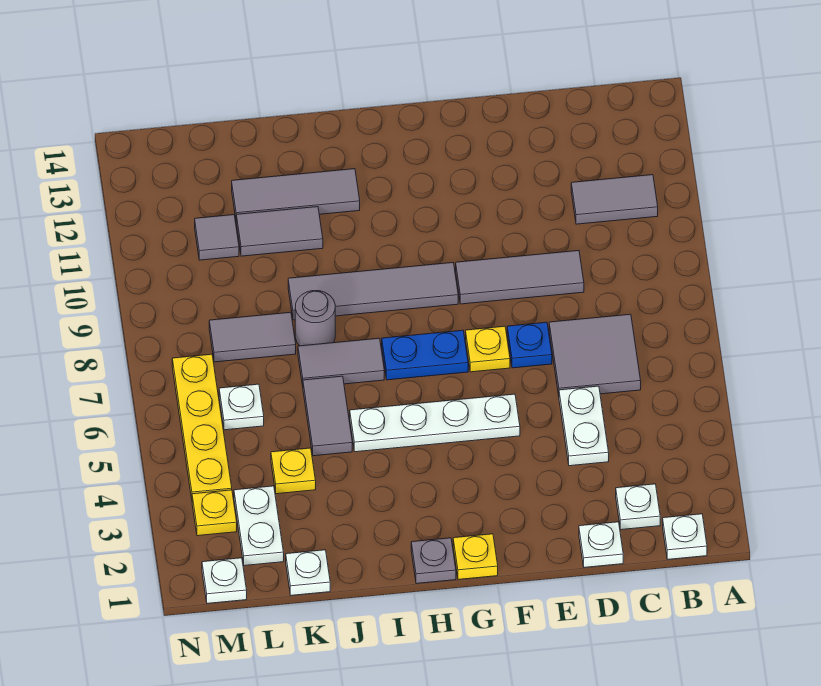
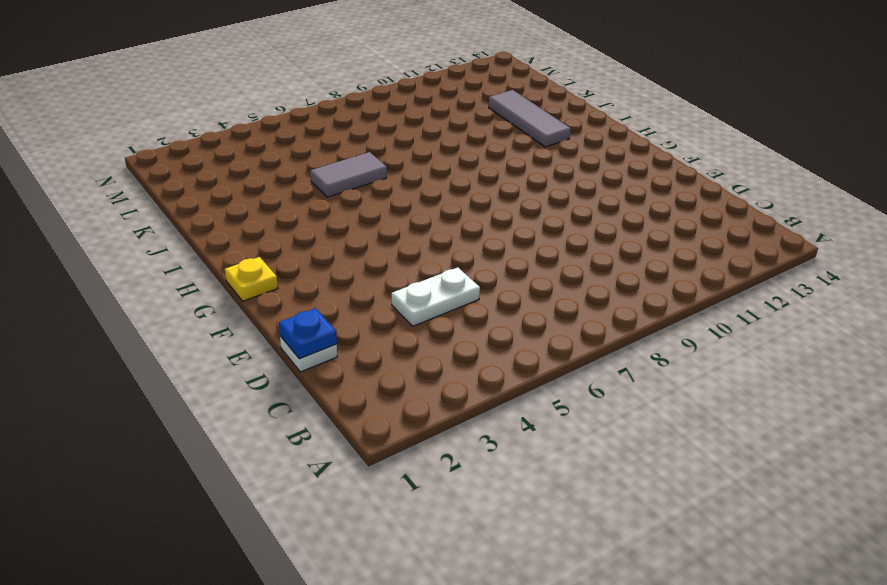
blue plate D1 level 2 -> blue plate E7 level 1
none -> white plate B1 level 1
none -> grey tile B11:C11 level 1
none -> white plate C2 level 1

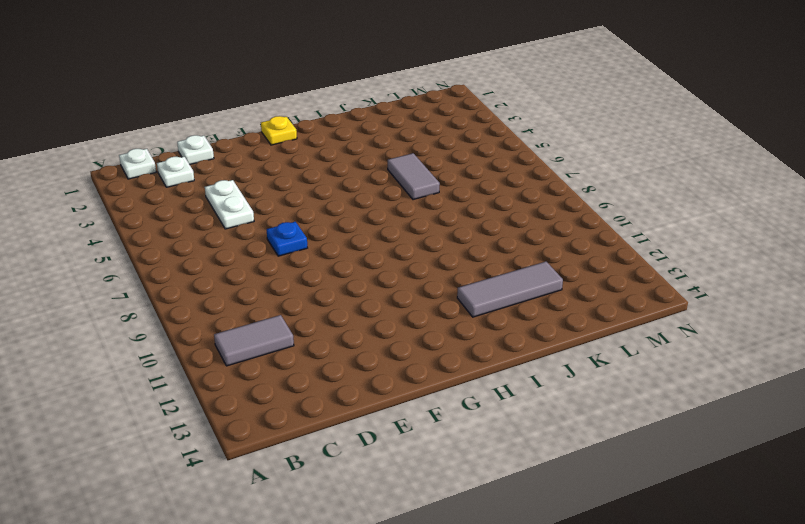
none -> grey tile C6:D7 level 1
none -> grey tile D9:F9 level 1
none -> white plate F5:I5 level 1

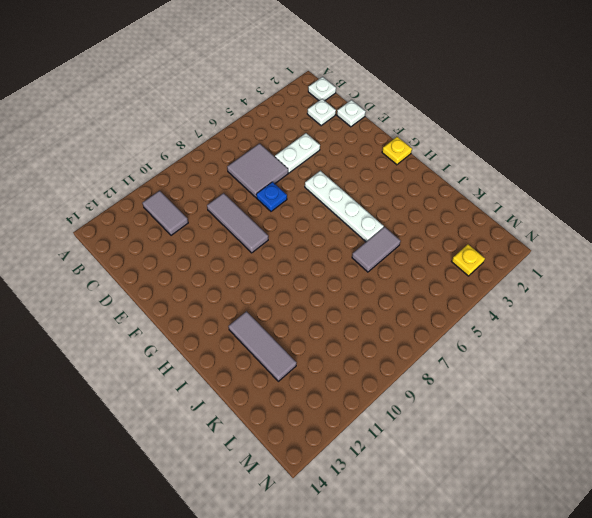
none -> yellow plate F7 level 1
none -> blue plate G7:H7 level 1
none -> grey tile G9:J9 level 1

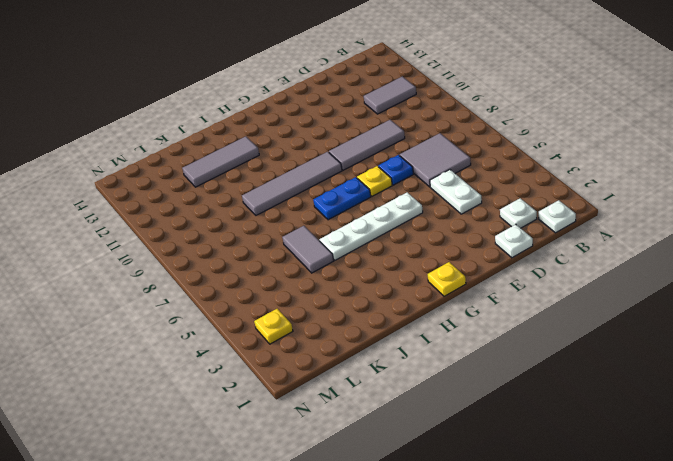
none -> grey plate H1 level 1
none -> grey tile I7:J7 level 1
none -> grey round brick J8 level 1

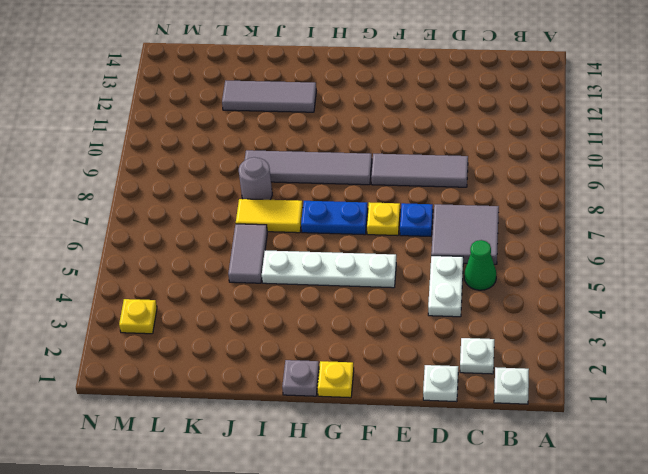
green cone C5 level 1 -> none
yellow tile I7:J7 level 1 -> grey tile I7:J7 level 1
none -> grey tile B11:C11 level 1
none -> grey tile J11:K11 level 1
none -> white plate K1 level 1

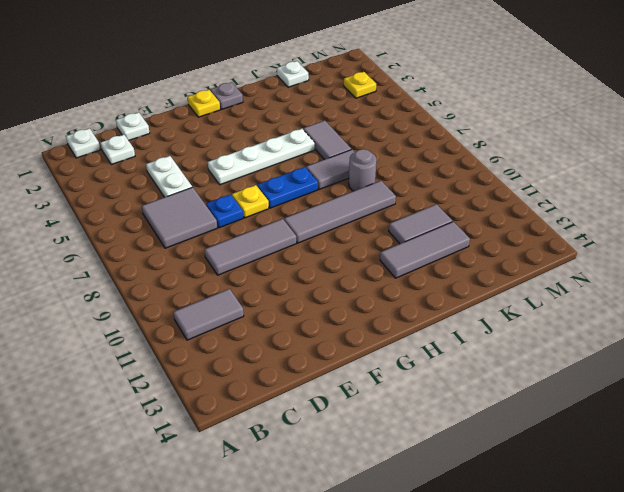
none -> yellow plate K4 level 1
none -> grey tile K8:L8 level 1
none -> white plate L2:L3 level 1

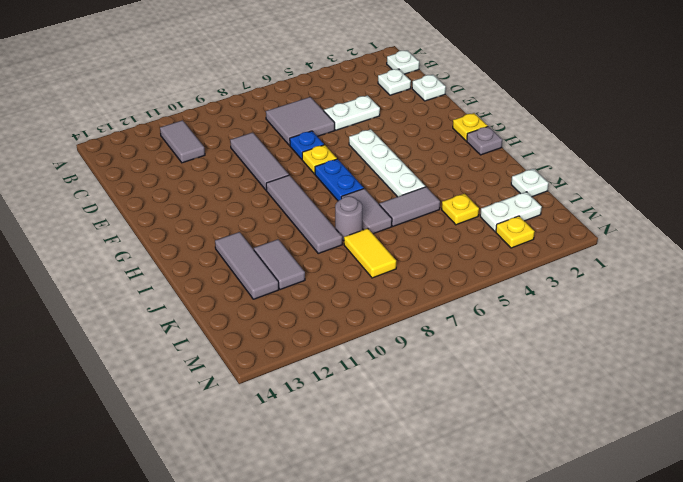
yellow tile K8:L8 level 1 -> grey tile K8:L8 level 1
none -> white plate L6 level 1
none -> grey tile L11 level 1
none -> white plate M1 level 1

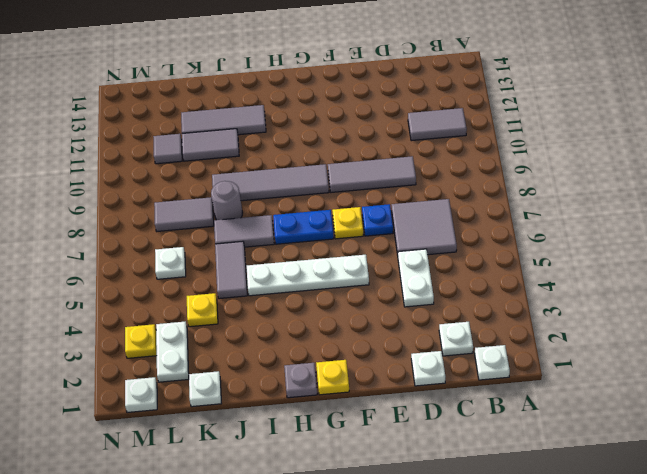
none -> yellow plate M4:M7 level 1

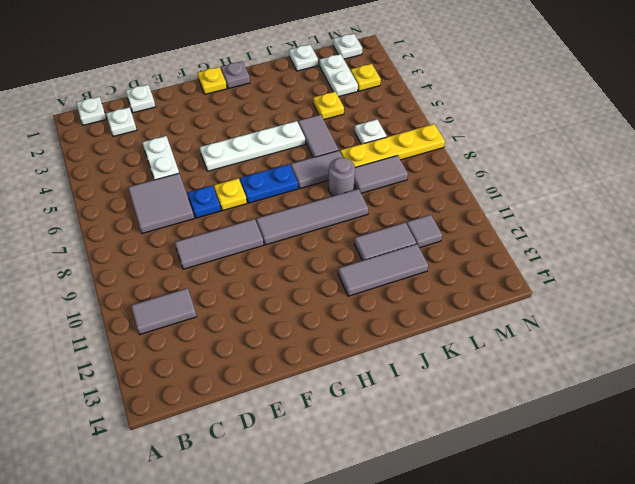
yellow plate K7:N7 level 1 -> yellow plate M4:M7 level 1

